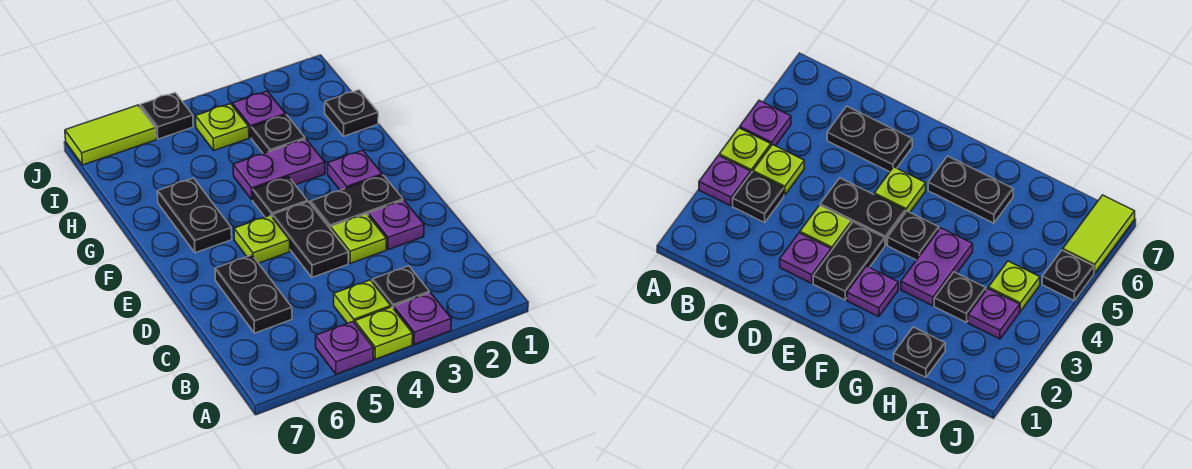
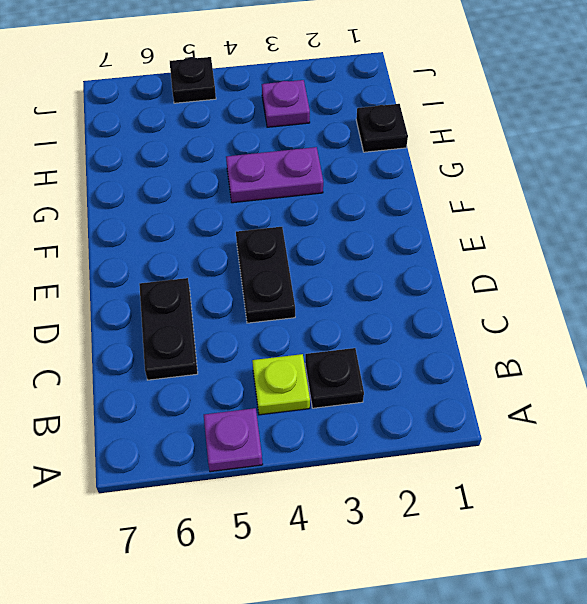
none -> purple plate A3 level 1
none -> lime plate A4 level 1
none -> purple plate D2 level 1

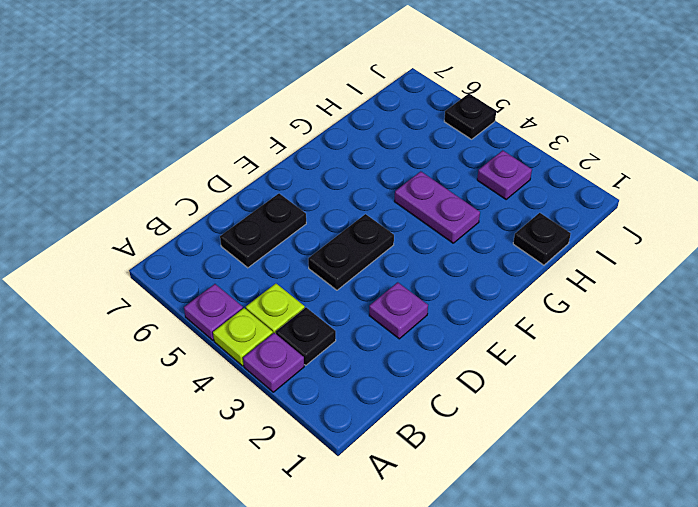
none -> lime plate D3 level 1
none -> black plate E2:E3 level 1
none -> lime plate E5 level 1

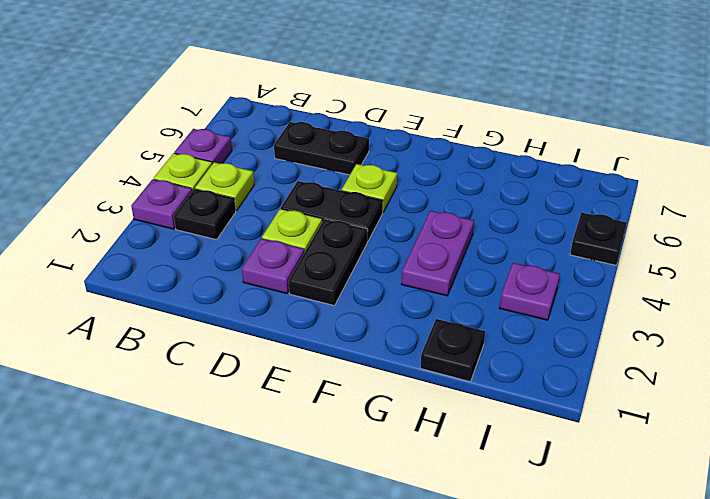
none -> purple plate F2 level 1
none -> black plate F4 level 1
none -> black plate F6:G6 level 1

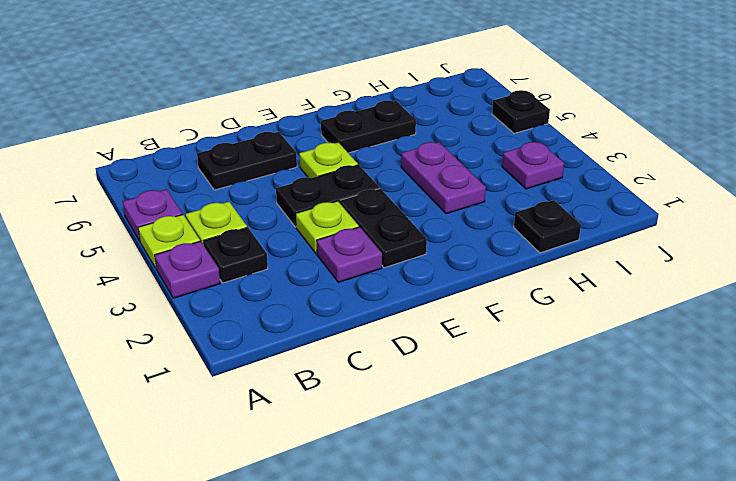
none -> purple plate F2 level 1
none -> black plate F4 level 1
none -> black plate H3 level 1

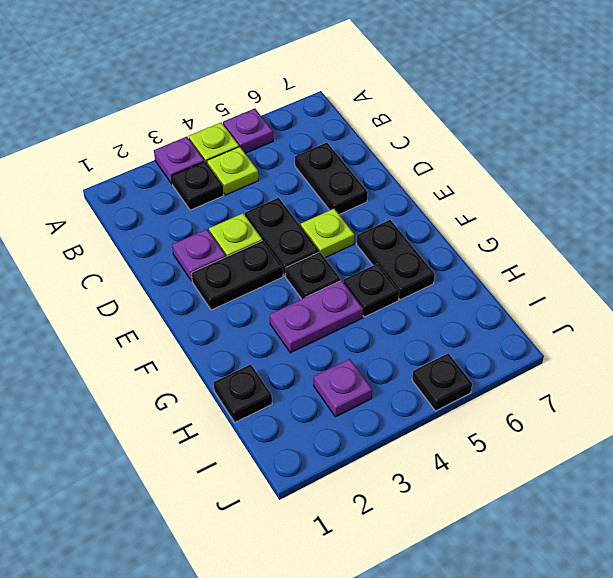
black plate G5 level 1 -> black plate H3 level 1
none -> purple plate F2 level 1
none -> lime plate I4 level 1
none -> lime tile J6:J7 level 1

